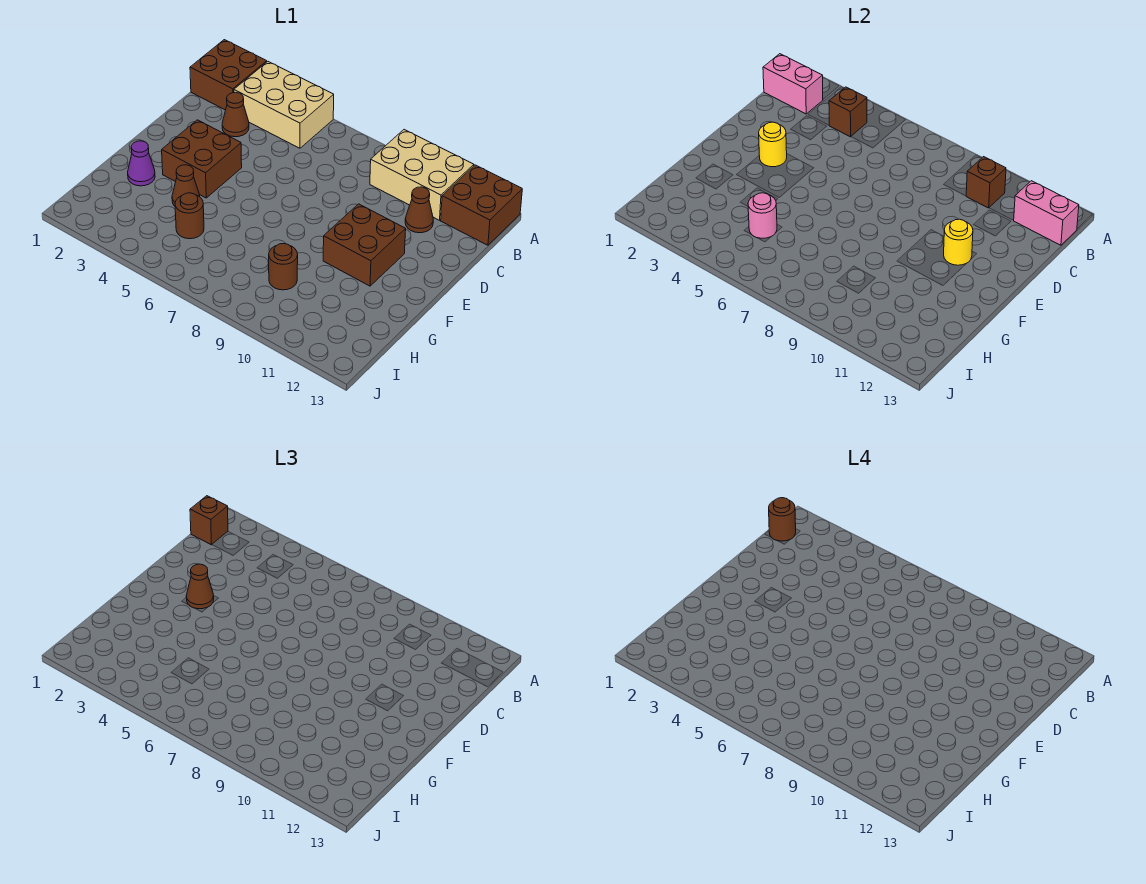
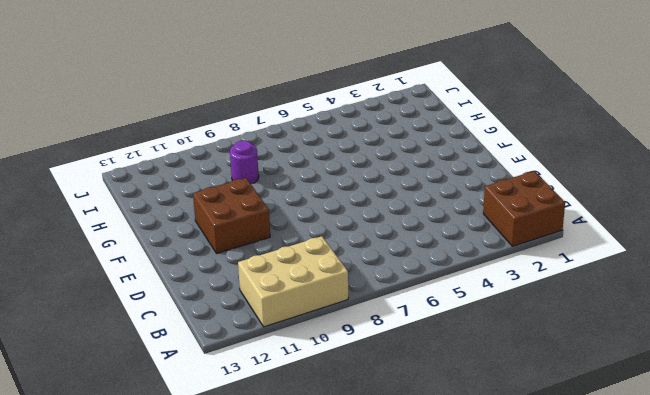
purple round brick H9 level 1 -> brown round brick H9 level 1
none -> tan brick A3:B5 level 1
none -> brown brick A12:B13 level 1
none -> brown cone C3 level 1

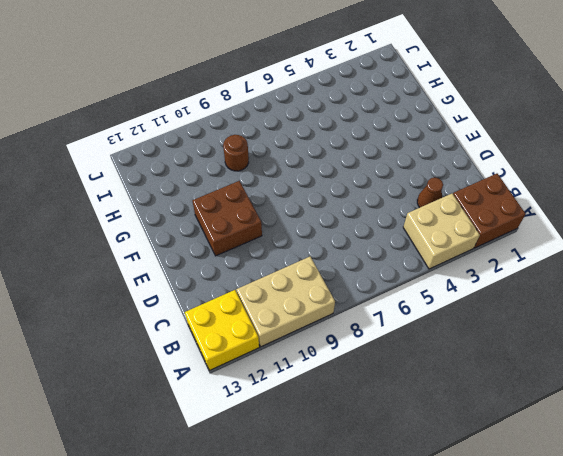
tan brick A3:B4 level 1 -> tan brick A3:B5 level 1
yellow brick A12:B13 level 1 -> brown brick A12:B13 level 1
none -> brown cone C11 level 1
none -> brown brick E3:F4 level 1
none -> purple cone G2 level 1

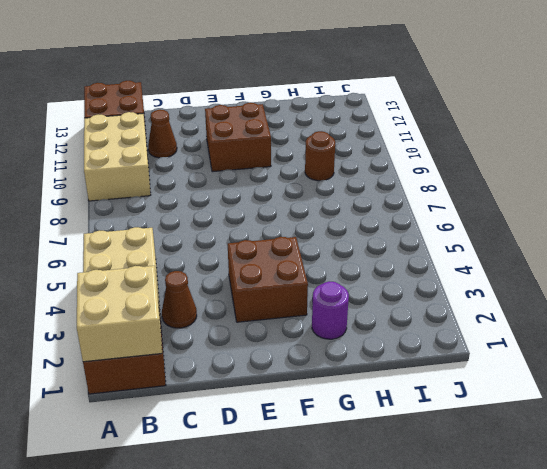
tan brick A1:B2 level 2 -> pink brick B1:B2 level 2
purple round brick G2 level 1 -> purple cone G2 level 1
none -> brown cone G4 level 1
none -> brown round brick H5 level 1
none -> brown brick B4 level 2

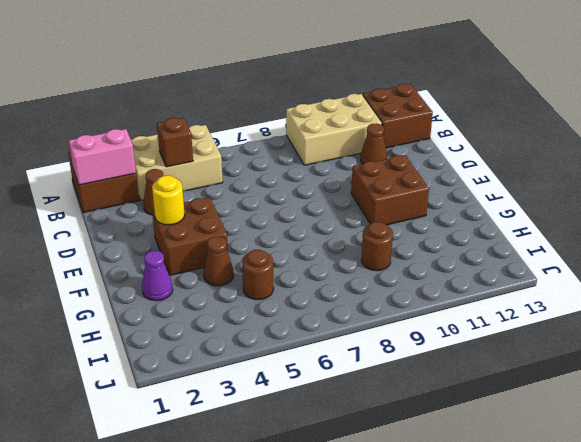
none -> brown brick B10 level 2
none -> pink brick B12:B13 level 2
none -> yellow round brick E11 level 2

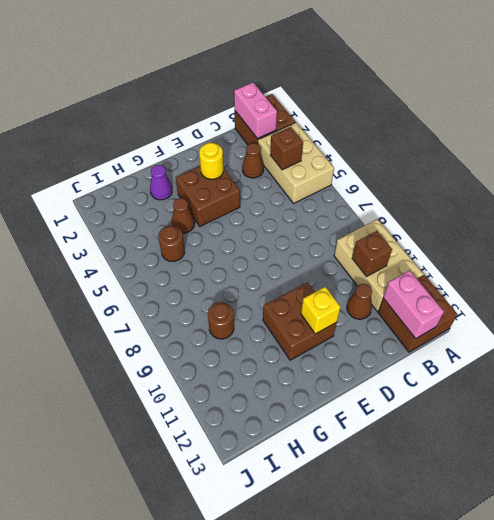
yellow brick E11 level 2 -> yellow round brick E11 level 2
none -> pink round brick H5 level 2
none -> brown brick B1 level 3
none -> brown cone E3 level 3

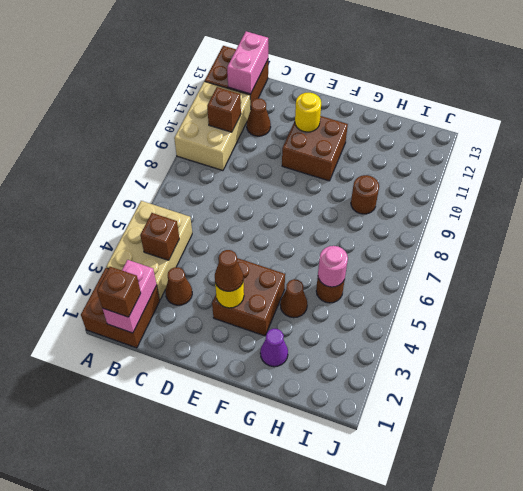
none -> brown round brick B1 level 4

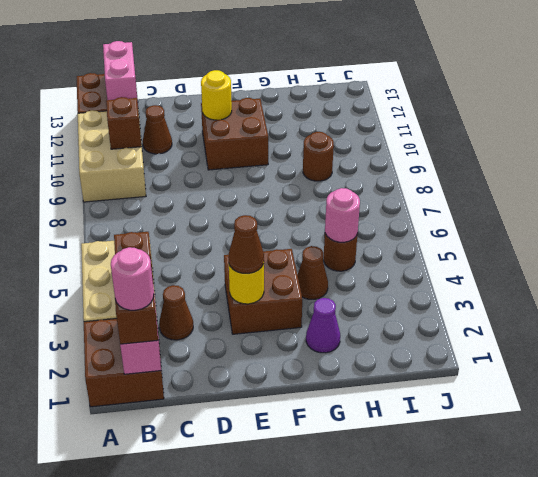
pink round brick B1 level 4 -> brown round brick B1 level 4

